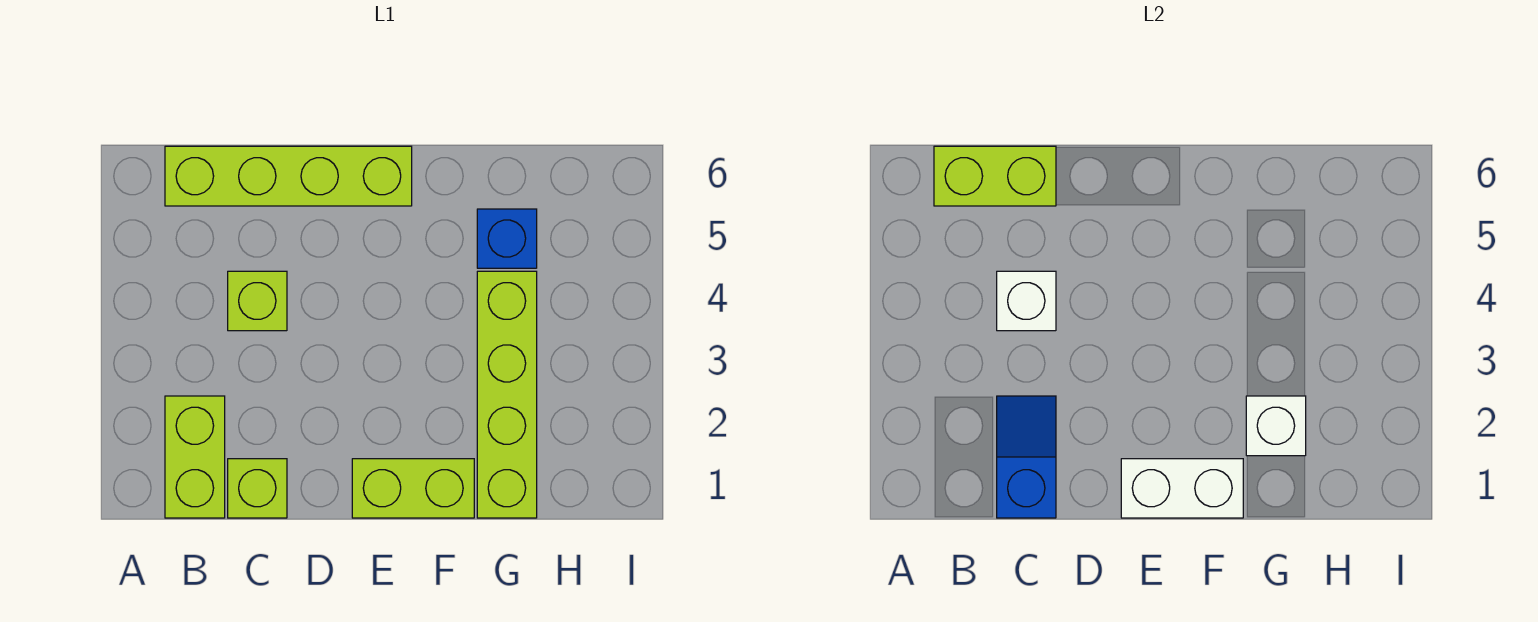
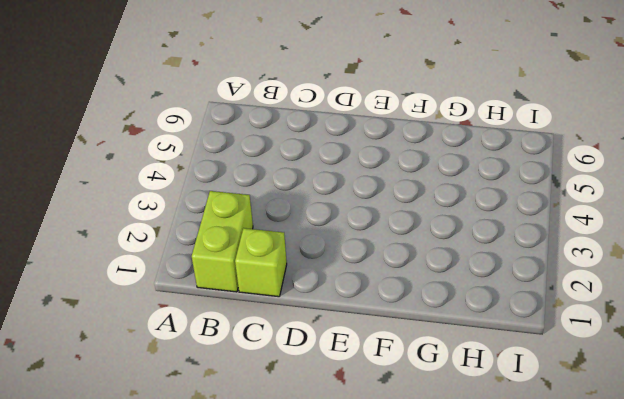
none -> lime brick B6:E6 level 1
none -> lime brick C4 level 1
none -> lime brick E1:F1 level 1

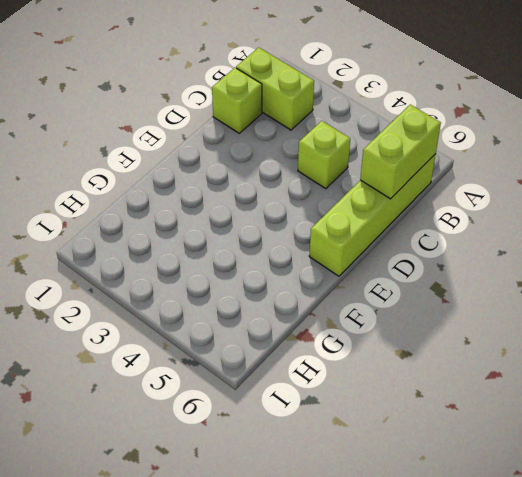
none -> lime brick E1:F1 level 1
none -> lime brick G1:G4 level 1
none -> blue brick G5 level 1

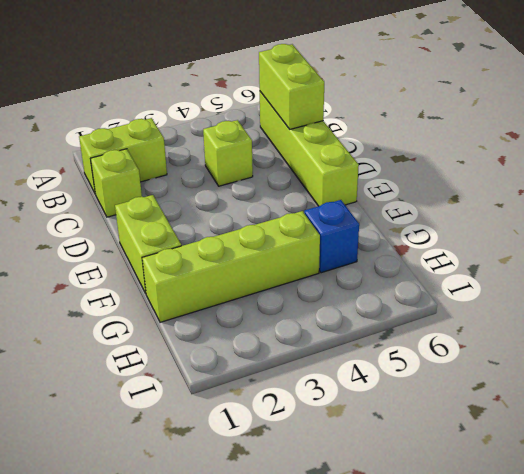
none -> blue slope C1:C2 level 2 top 1
none -> white brick C4 level 2
none -> white brick E1:F1 level 2

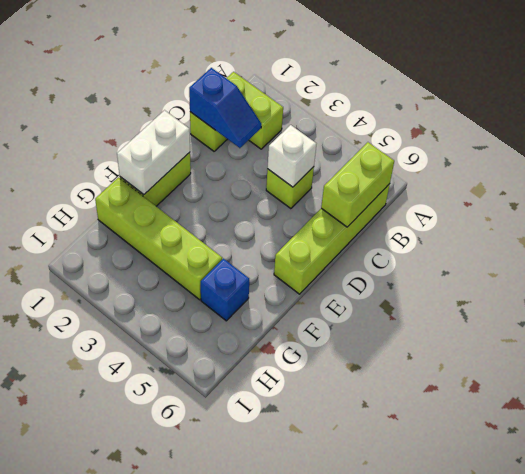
none -> white brick G2 level 2

